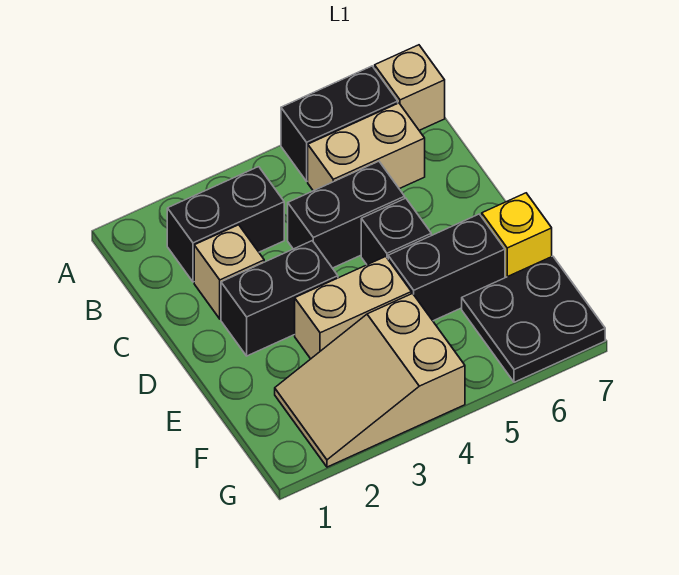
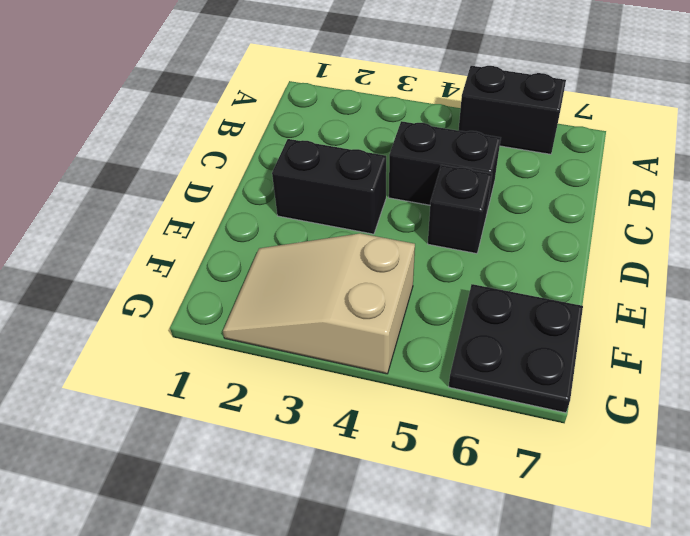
none -> tan brick A7 level 1
none -> black brick B2:B3 level 1
none -> tan brick B5:B6 level 1

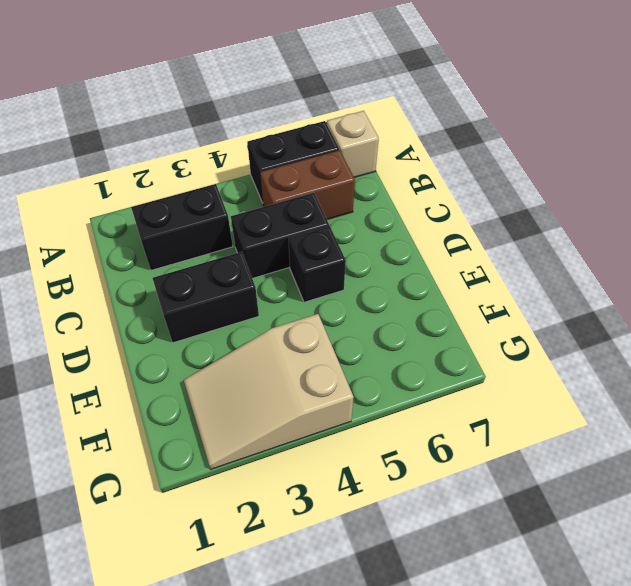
brown brick B5:B6 level 1 -> tan brick B5:B6 level 1
none -> tan brick C2 level 1
none -> tan brick E3:E4 level 1
none -> black brick E5:E6 level 1

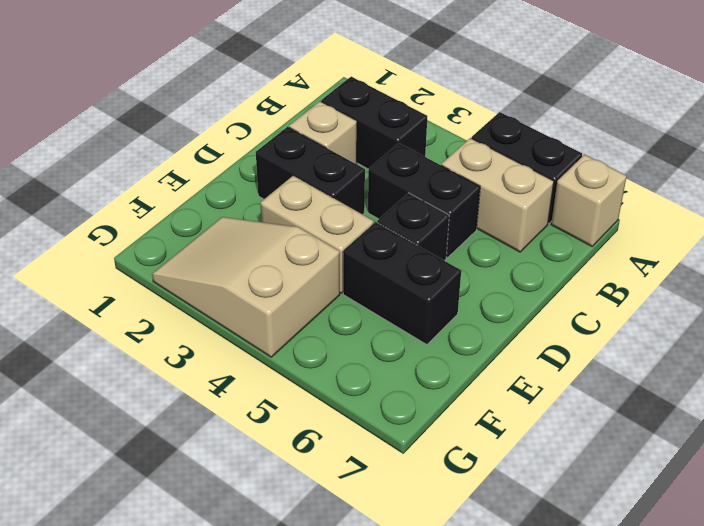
none -> yellow brick E7 level 1
none -> black plate F6:G7 level 1

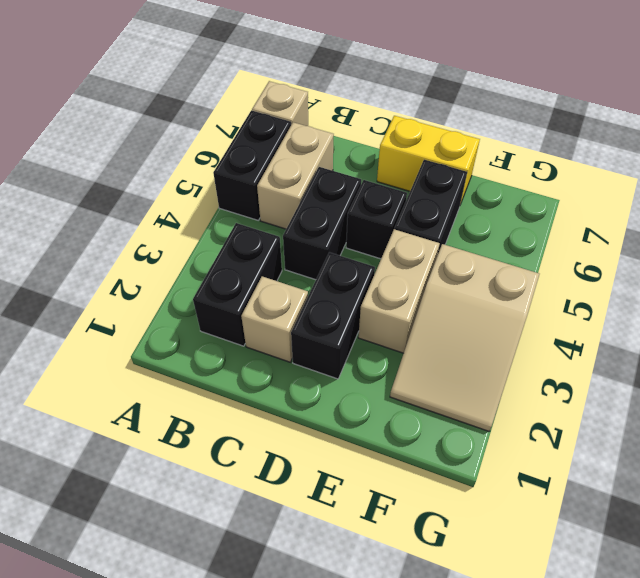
yellow brick D7:E7 level 1 -> yellow brick E7 level 1
none -> black plate F6:G7 level 1

